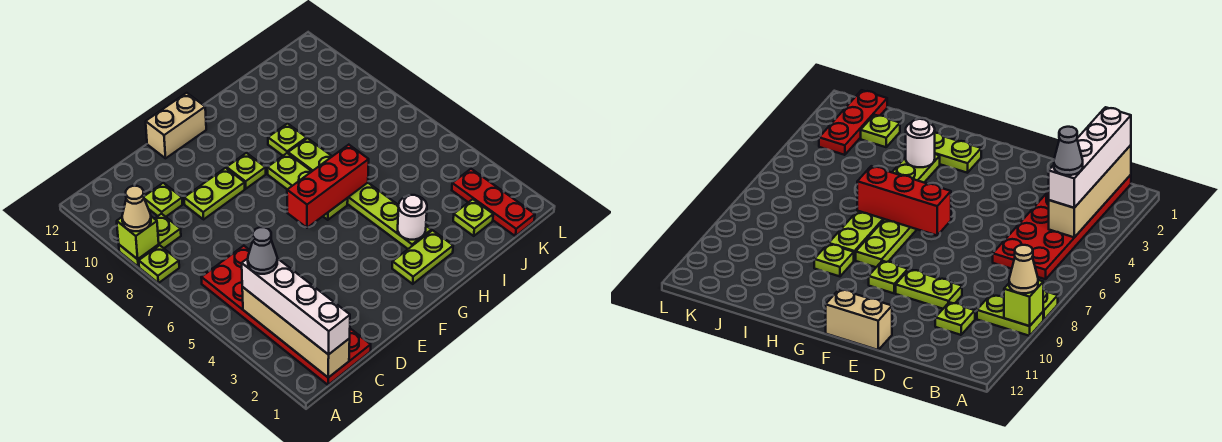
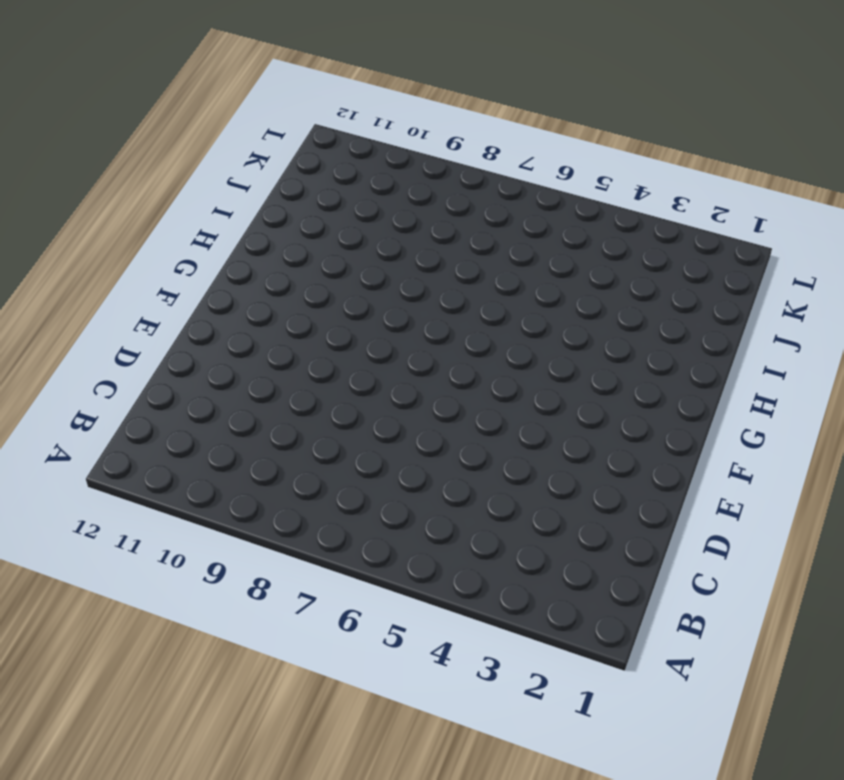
none -> lime plate A8 level 1
none -> lime plate A9:B9 level 1
none -> red plate B1:C6 level 1

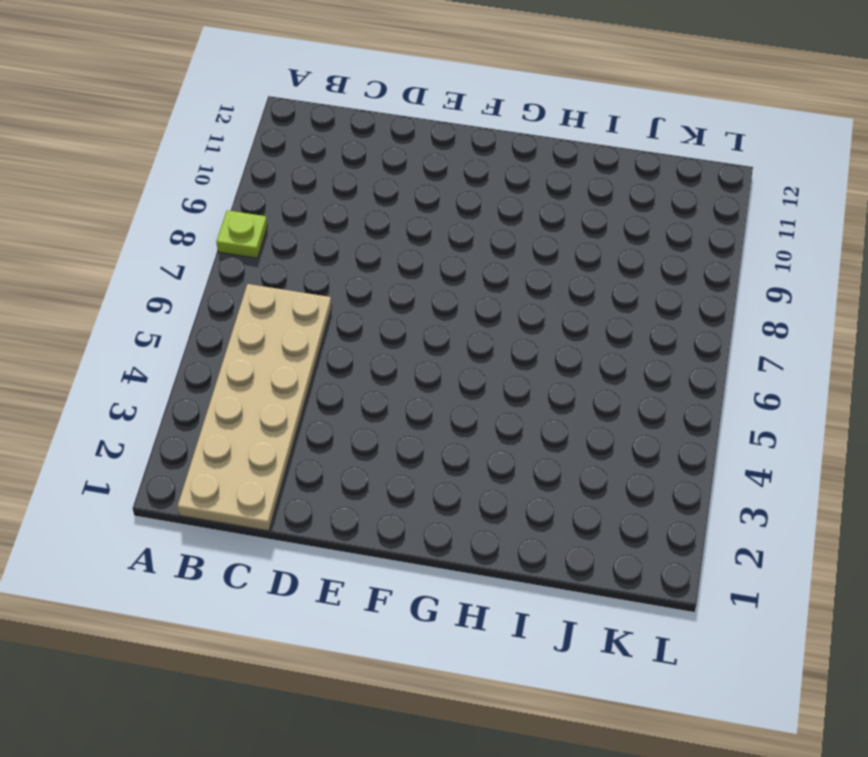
tan plate B1:C6 level 1 -> red plate B1:C6 level 1
none -> lime plate A9:B9 level 1
none -> lime plate C10 level 1
none -> lime plate D9:E9 level 1

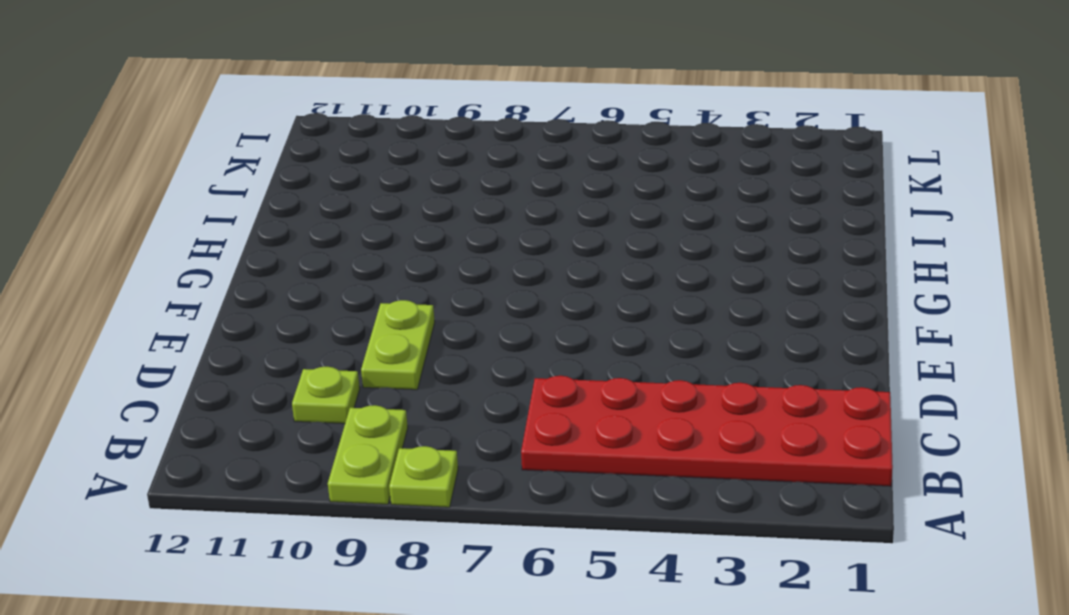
none -> tan brick E12:F12 level 1
none -> lime plate F9 level 1
none -> lime plate G2:H2 level 1

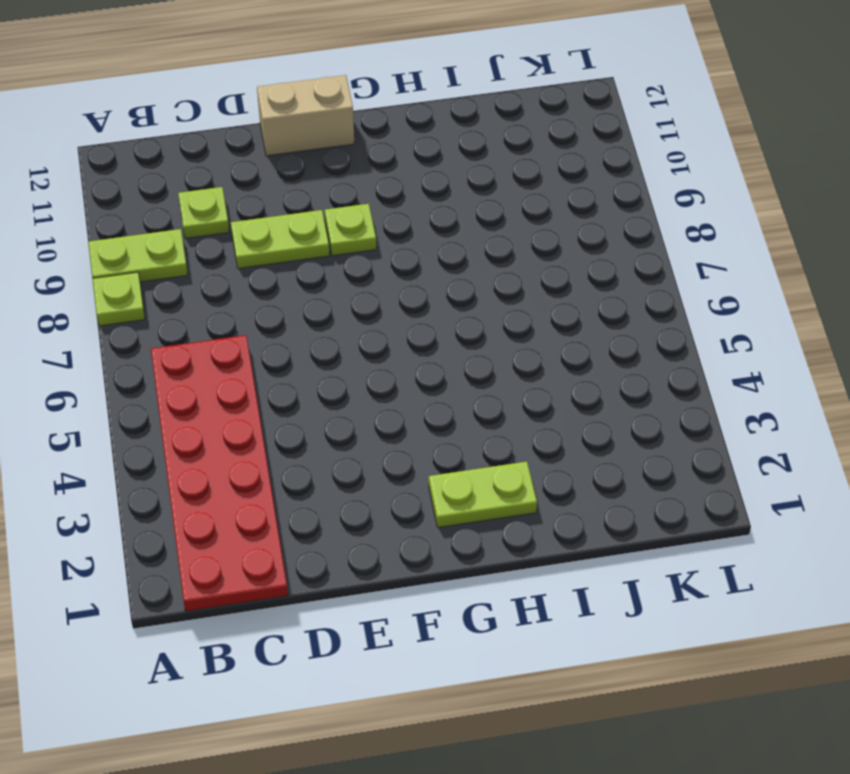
none -> lime plate G6:G8 level 1
none -> lime plate H3:H8 level 1
none -> lime plate H9 level 1

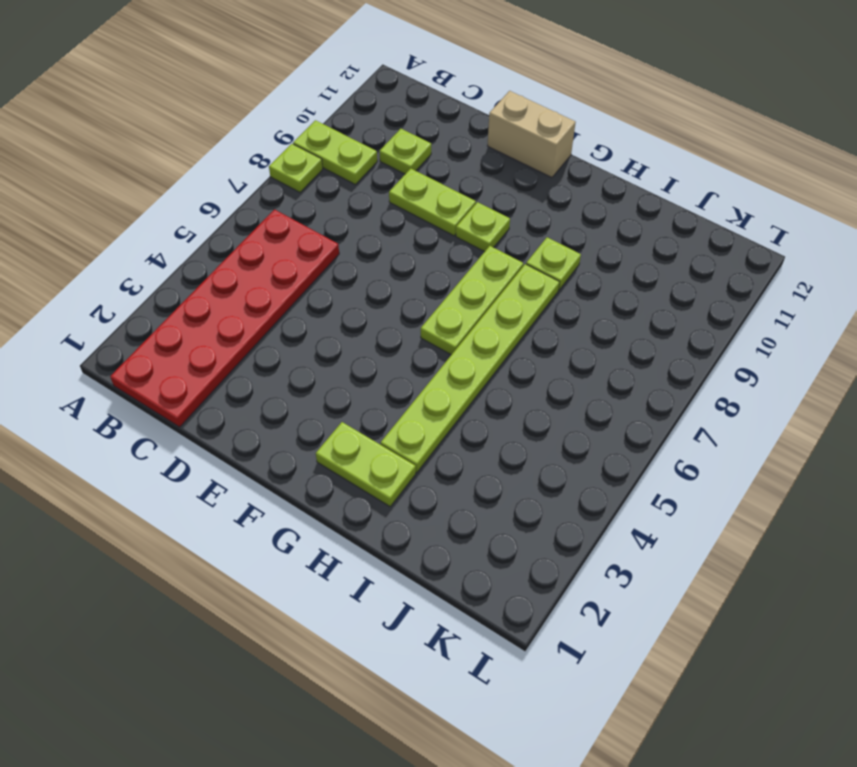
none -> lime plate J2 level 1
none -> red plate K1:K3 level 1
none -> lime brick A9 level 2

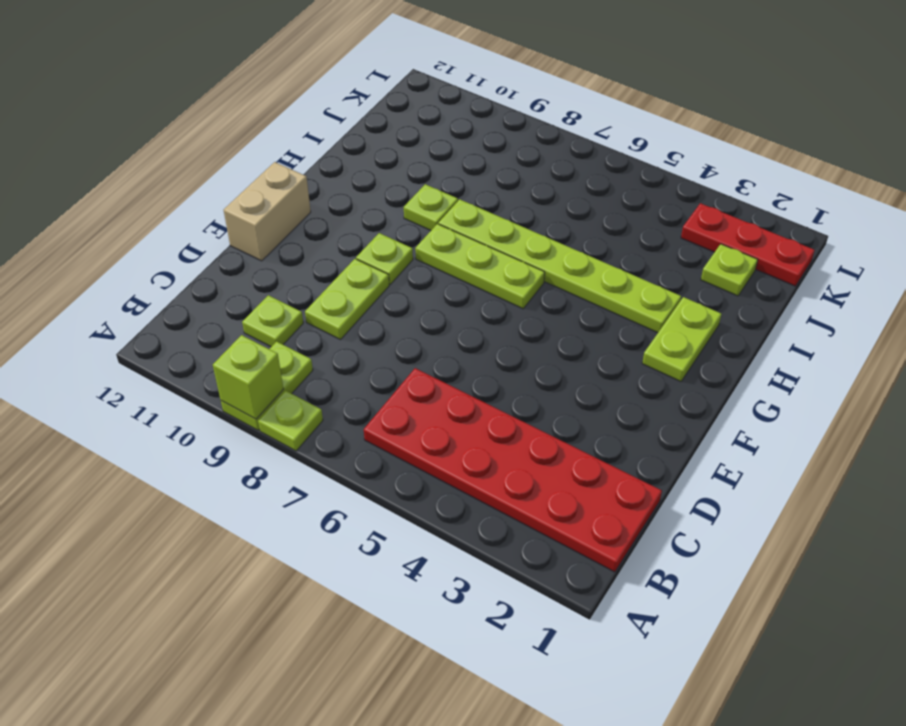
none -> tan brick B1:B4 level 2
none -> red brick F6:H6 level 2
none -> white round brick H3 level 2

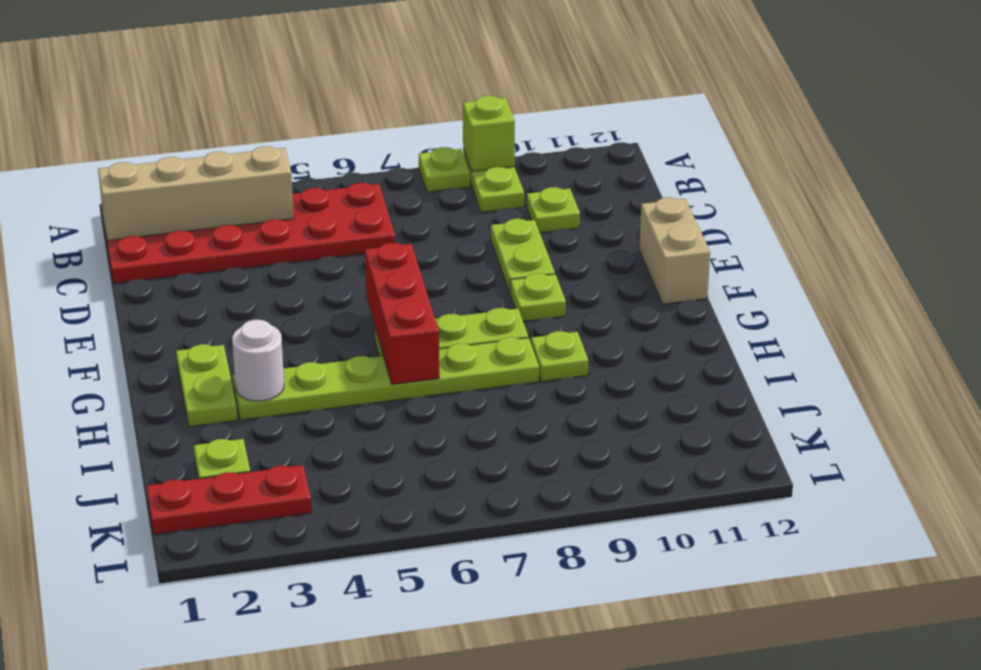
none -> tan cone A9 level 3
none -> white brick B1:B4 level 3
none -> grey cone B4 level 4

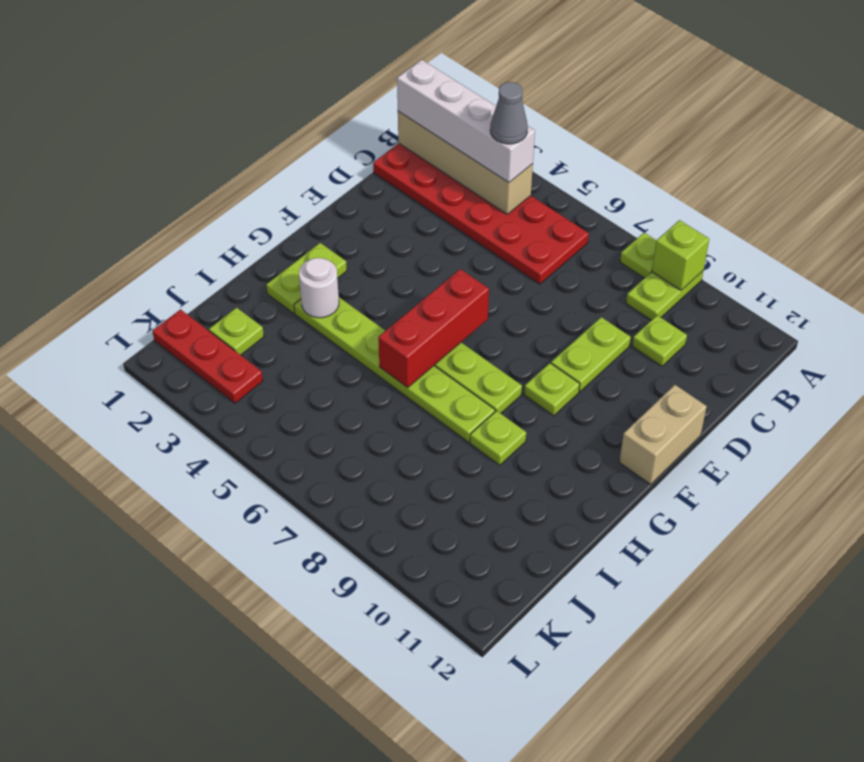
none -> tan cone A9 level 3

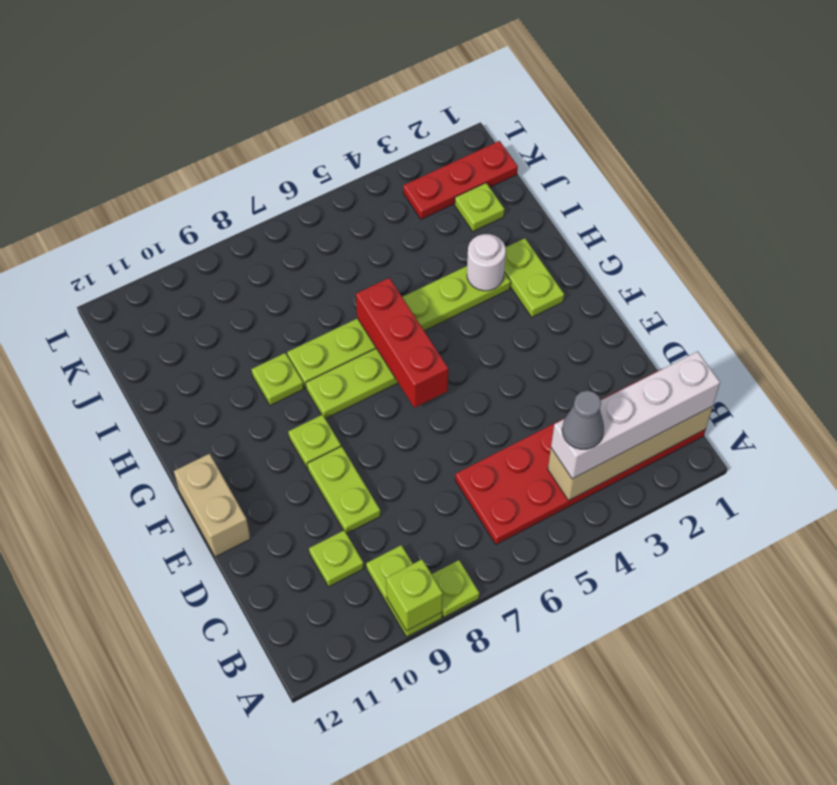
none -> tan cone A9 level 3

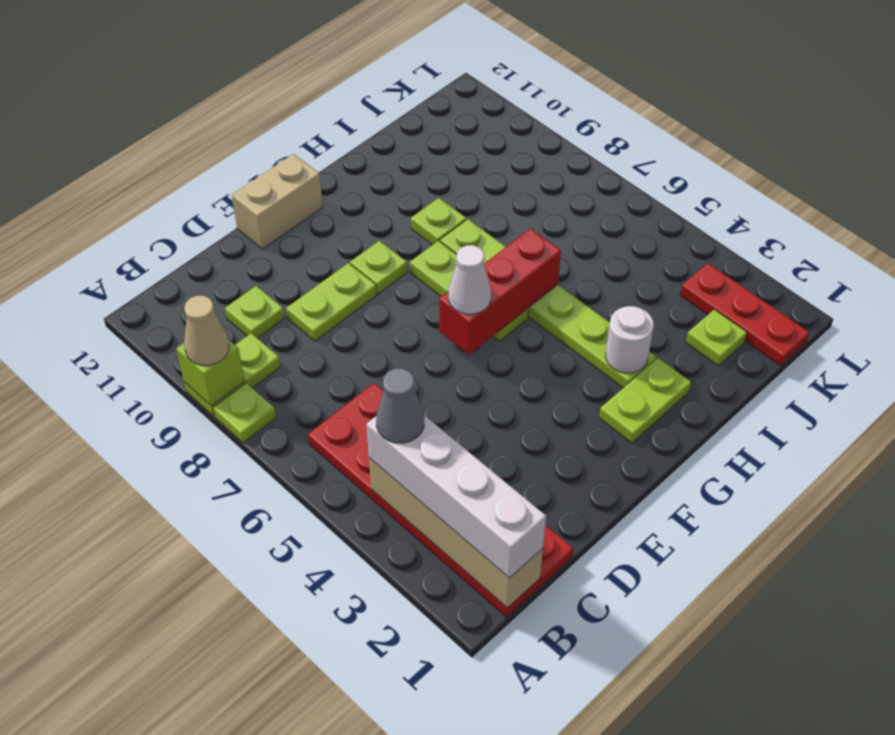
white cone F6 level 3 -> none

